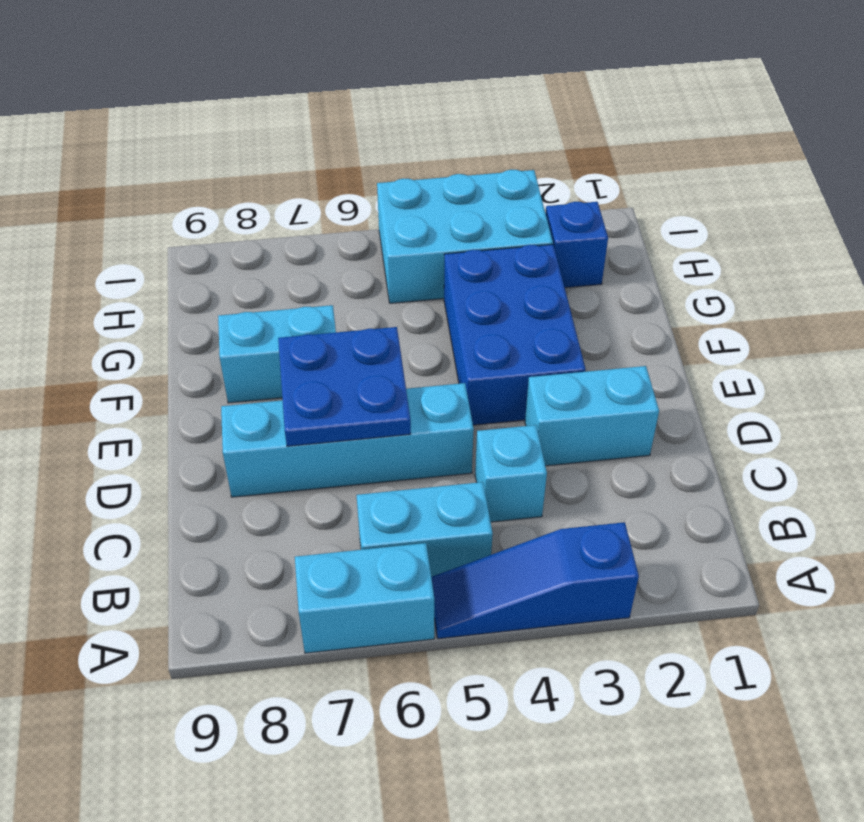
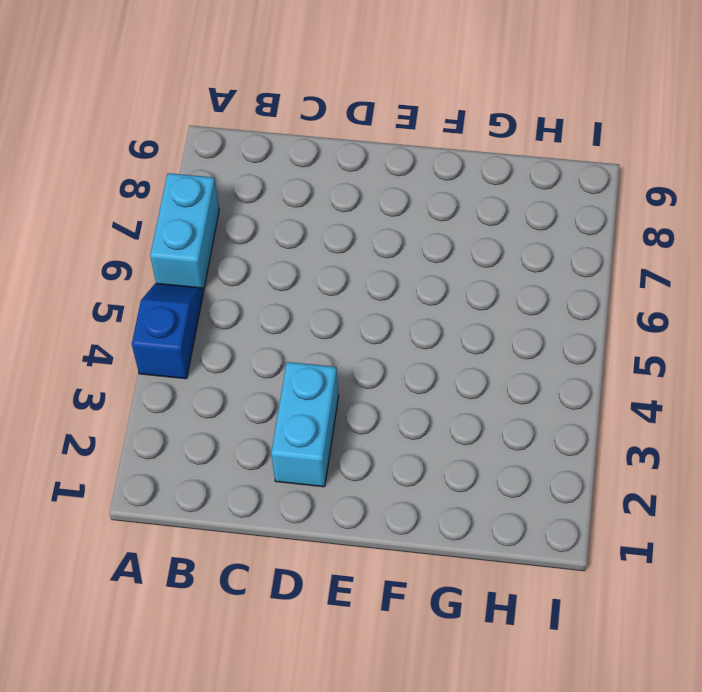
blue slope A4:A5 level 1 top 4 -> blue slope A3:A5 level 1 top 3
none -> cyan brick B5:B6 level 1
none -> cyan brick C4 level 1

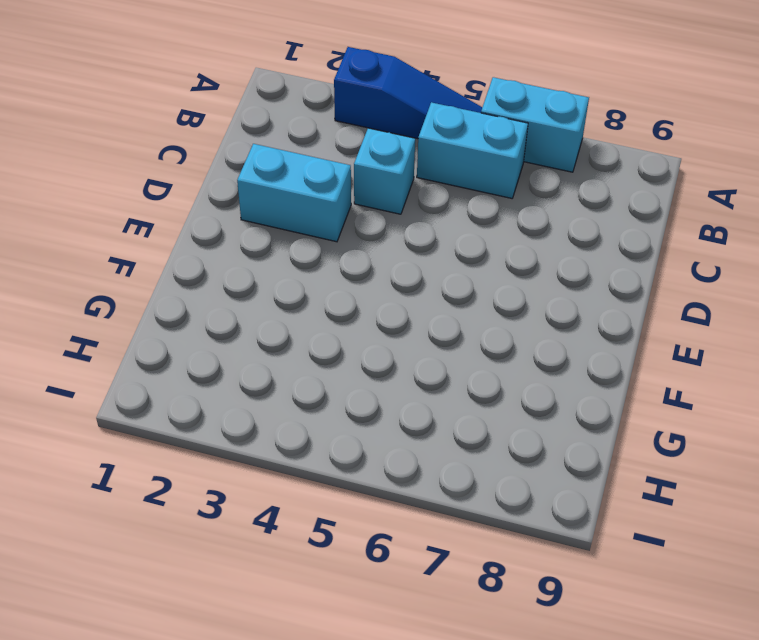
none -> cyan brick D5:D8 level 1
none -> blue brick E3:G4 level 1

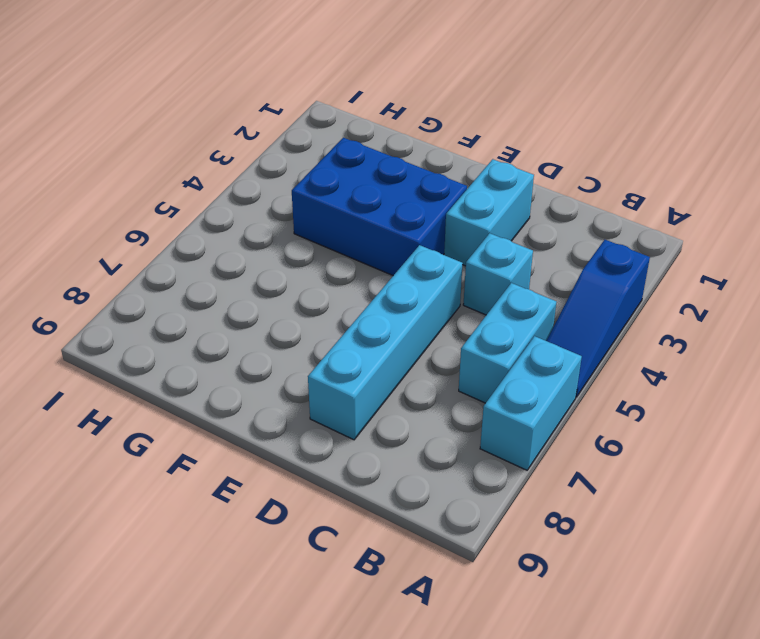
none -> cyan brick F7:F8 level 1
none -> blue brick H2 level 1

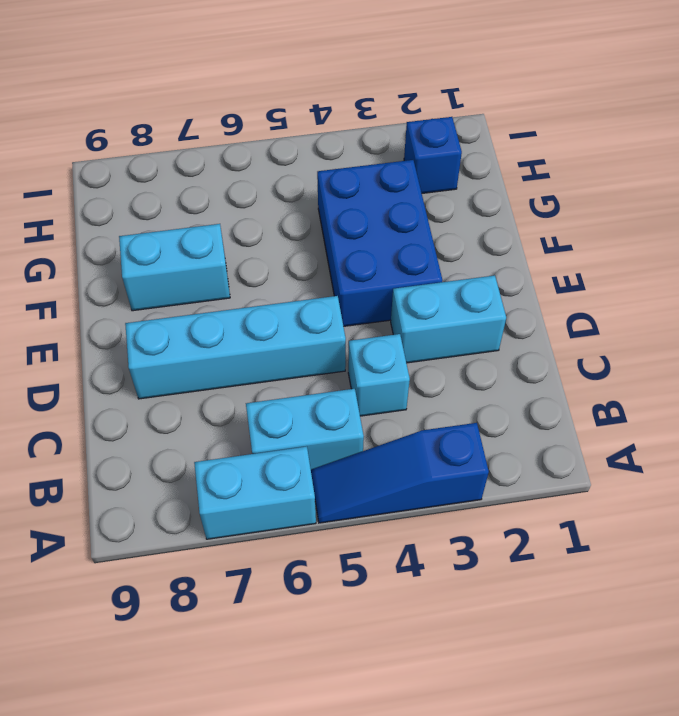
none -> cyan brick H3:I5 level 1
none -> blue plate D6:E7 level 2

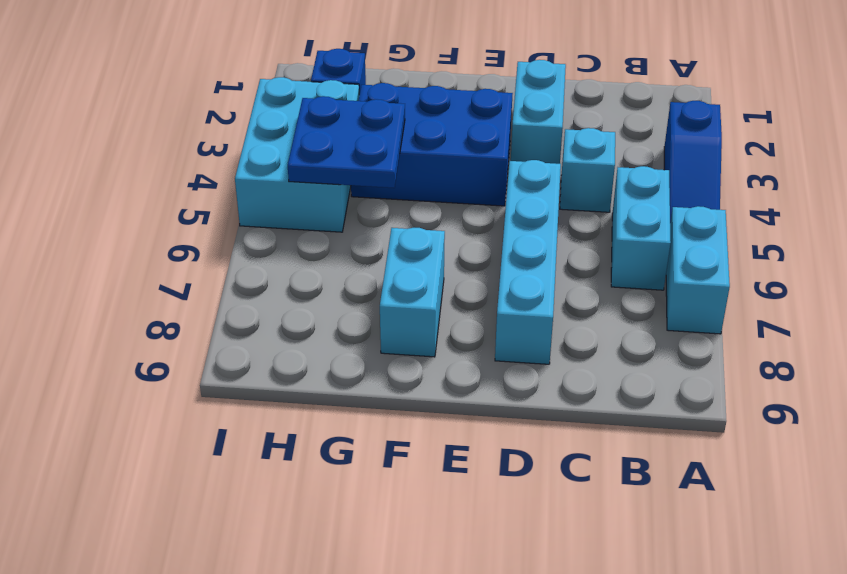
blue plate G4:H5 level 2 -> blue plate D6:E7 level 2

